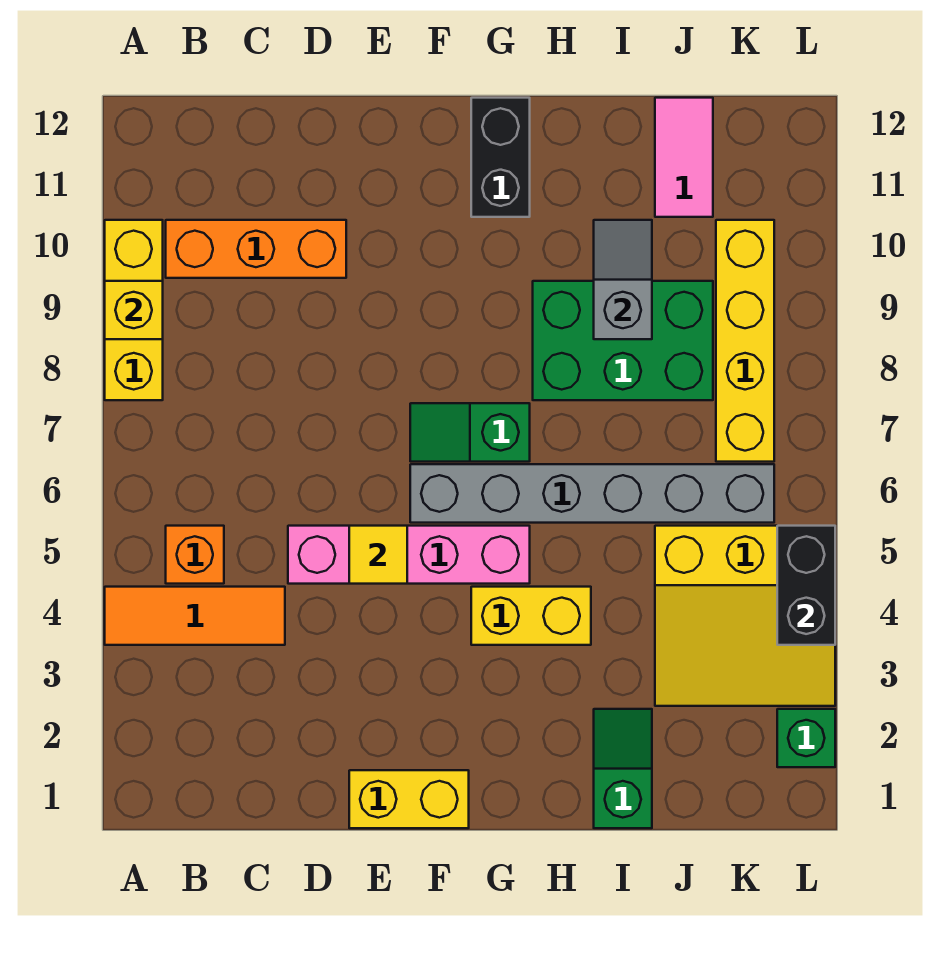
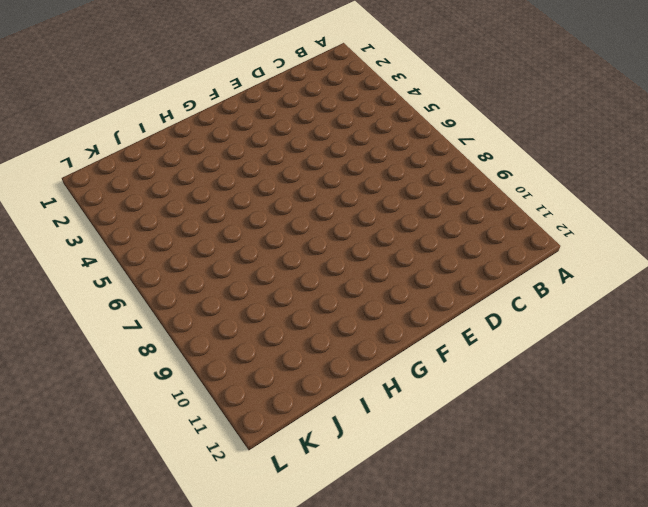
none -> orange tile A4:C4 level 1
none -> yellow brick A8:A10 level 1
none -> orange brick B5 level 1

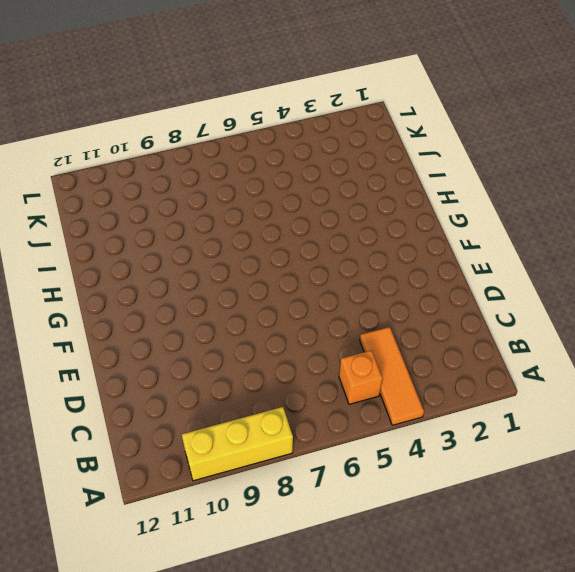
none -> orange brick B10:D10 level 1
none -> pink brick D5:G5 level 1
none -> yellow brick E1:F1 level 1

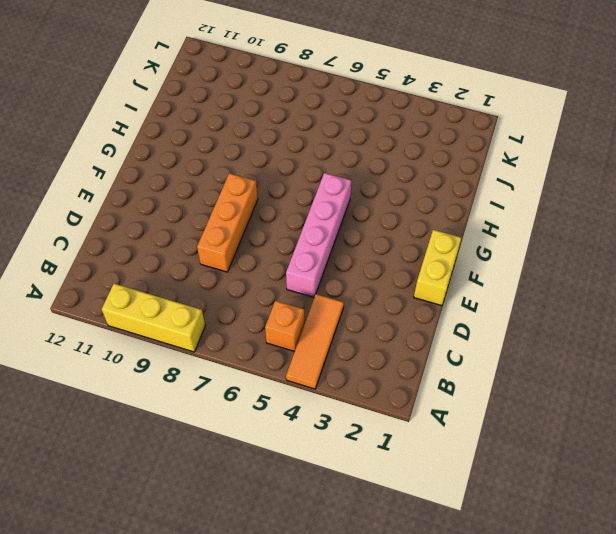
orange brick D8:F8 level 1 -> orange brick B10:D10 level 1
none -> grey brick F6:K6 level 1
none -> green slope F7:G7 level 1 top G
none -> yellow brick G4:H4 level 1

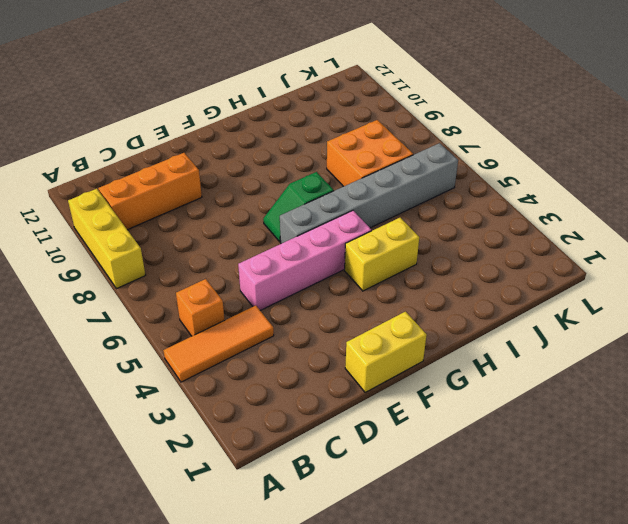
orange brick I7:J8 level 1 -> green brick H8:J9 level 1
none -> black brick G11:G12 level 1
none -> green slope I1:I2 level 1 top 1
none -> yellow slope J3:L5 level 1 top 5

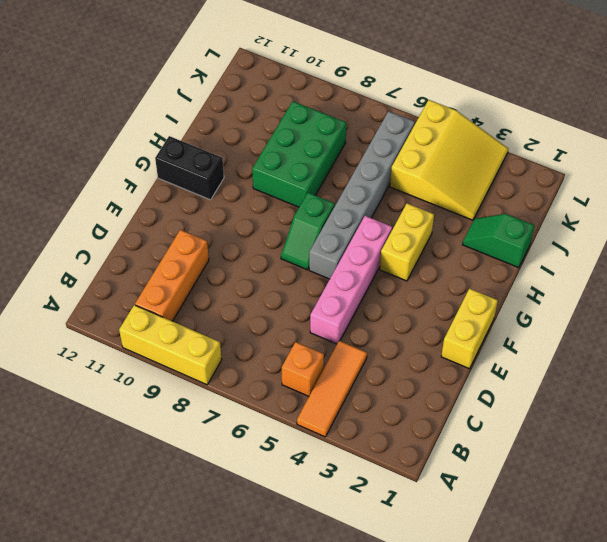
none -> pink tile J11:J12 level 1
none -> yellow brick K7:K10 level 1
none -> green brick L2 level 1

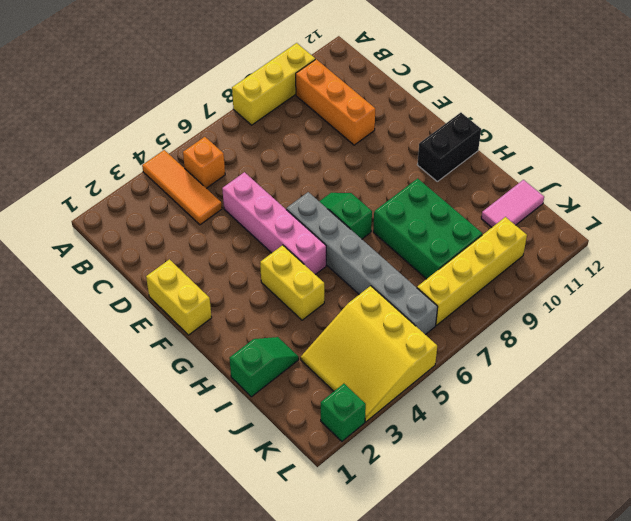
none -> yellow brick A9 level 2
none -> yellow tile E5 level 2
none -> grey slope I9:I10 level 2 top 9

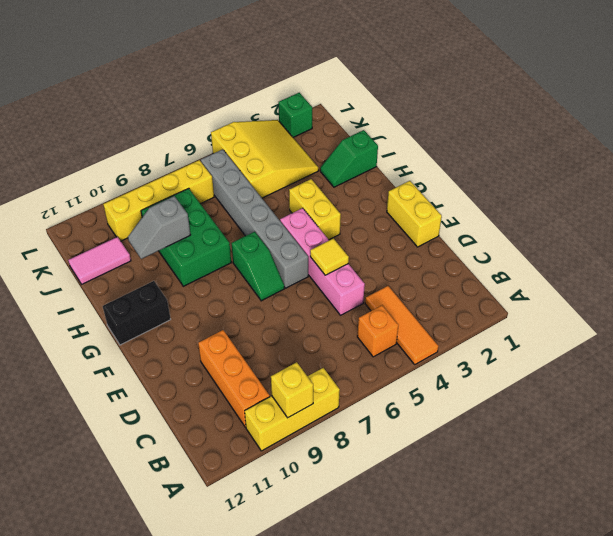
none -> black brick L4:L5 level 2

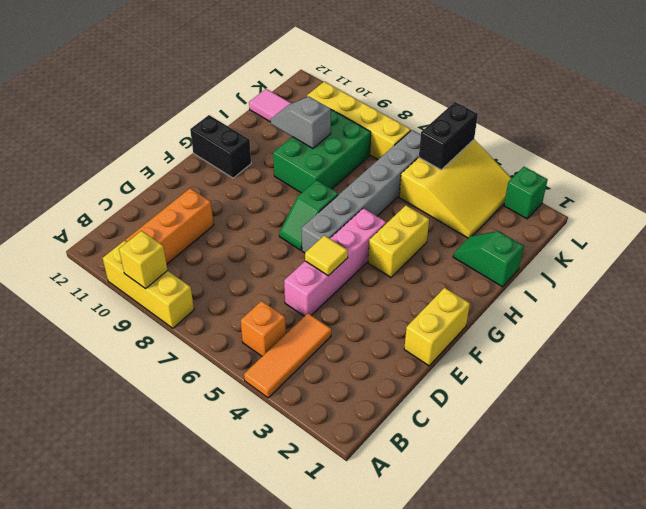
black brick K5:L5 level 2 -> black brick L4:L5 level 2

